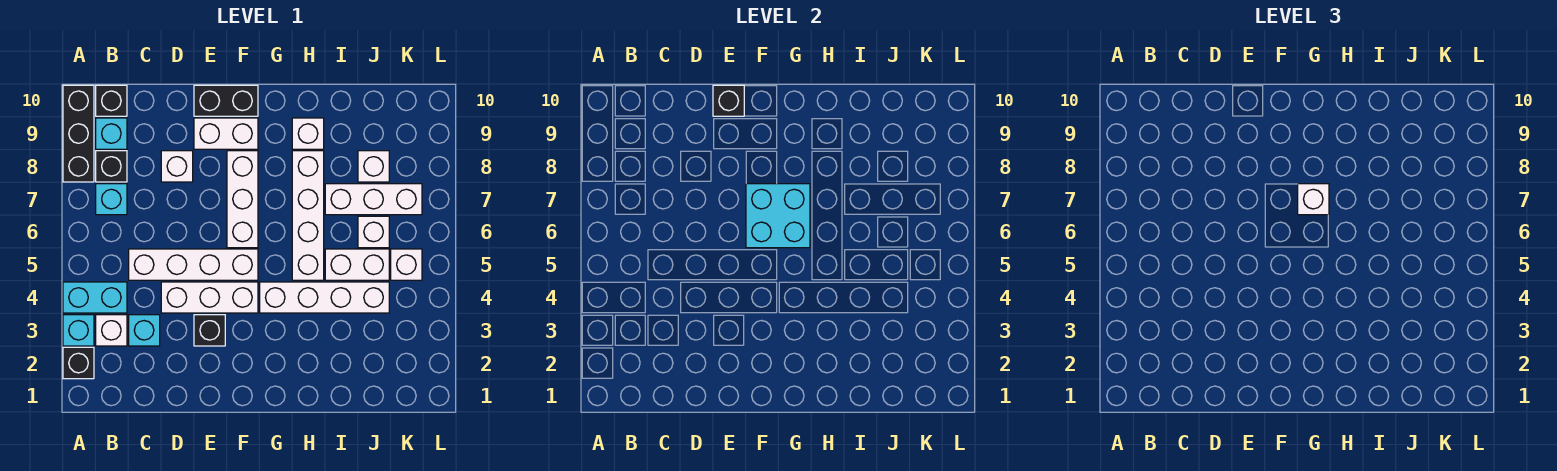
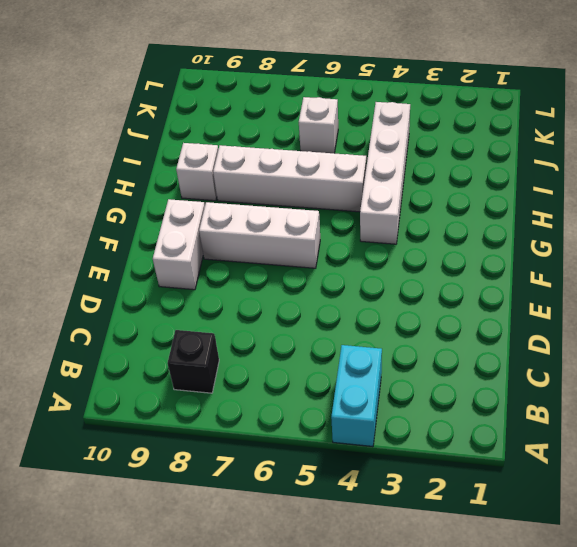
none -> black brick A2 level 1
none -> cyan brick A3 level 1
none -> black brick A8:A10 level 1

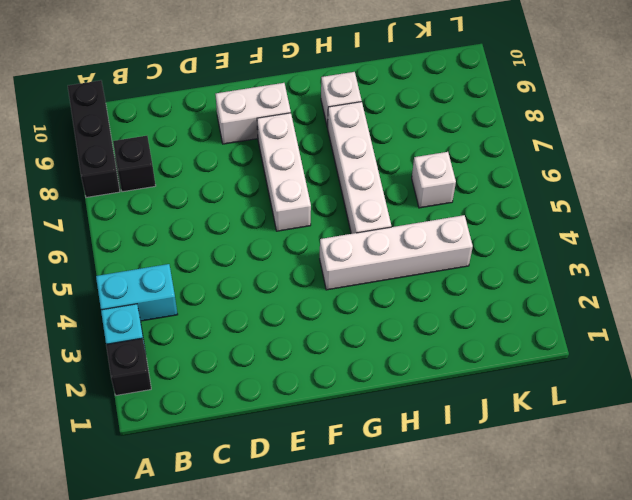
none -> white brick B3 level 1
none -> cyan brick B7 level 1
none -> cyan brick B9 level 1

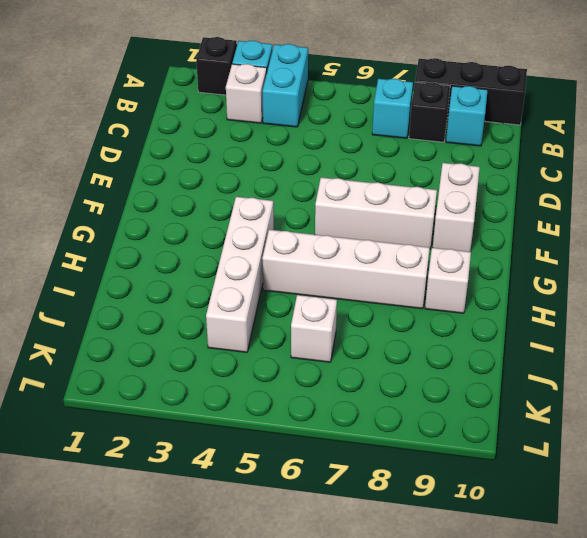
none -> black brick B10 level 1
none -> cyan brick C3 level 1
none -> white brick C5:F5 level 1

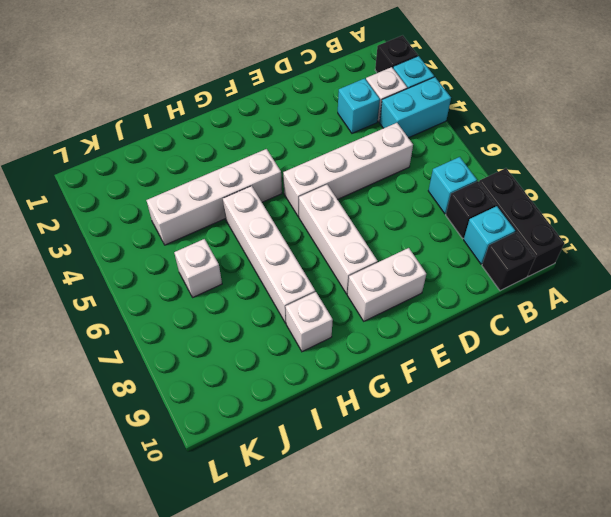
none -> white brick D4:F4 level 1
none -> white brick D8 level 1
none -> black brick E3 level 1

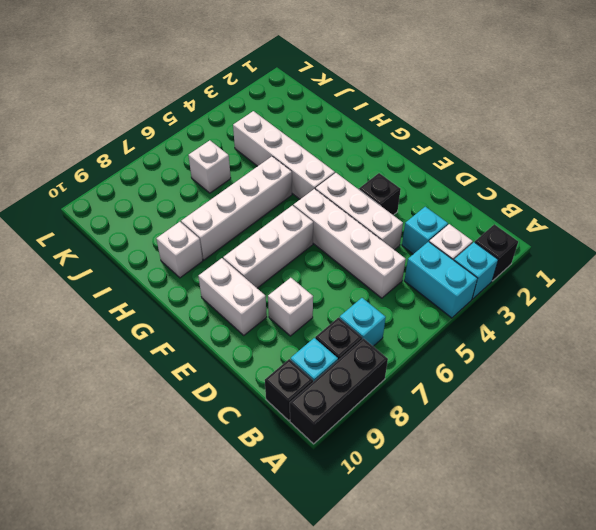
none -> black brick E10:F10 level 1
none -> white brick I5:J5 level 1
none -> white brick I7:K7 level 1

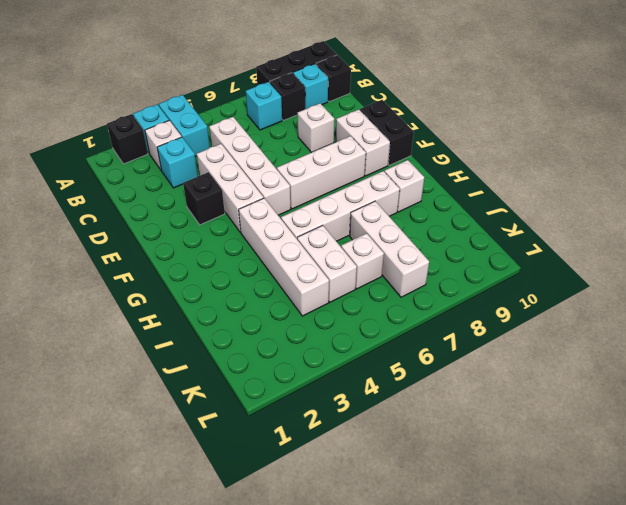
none -> white brick J8 level 1
none -> white brick K5 level 1
none -> black brick E10 level 2

